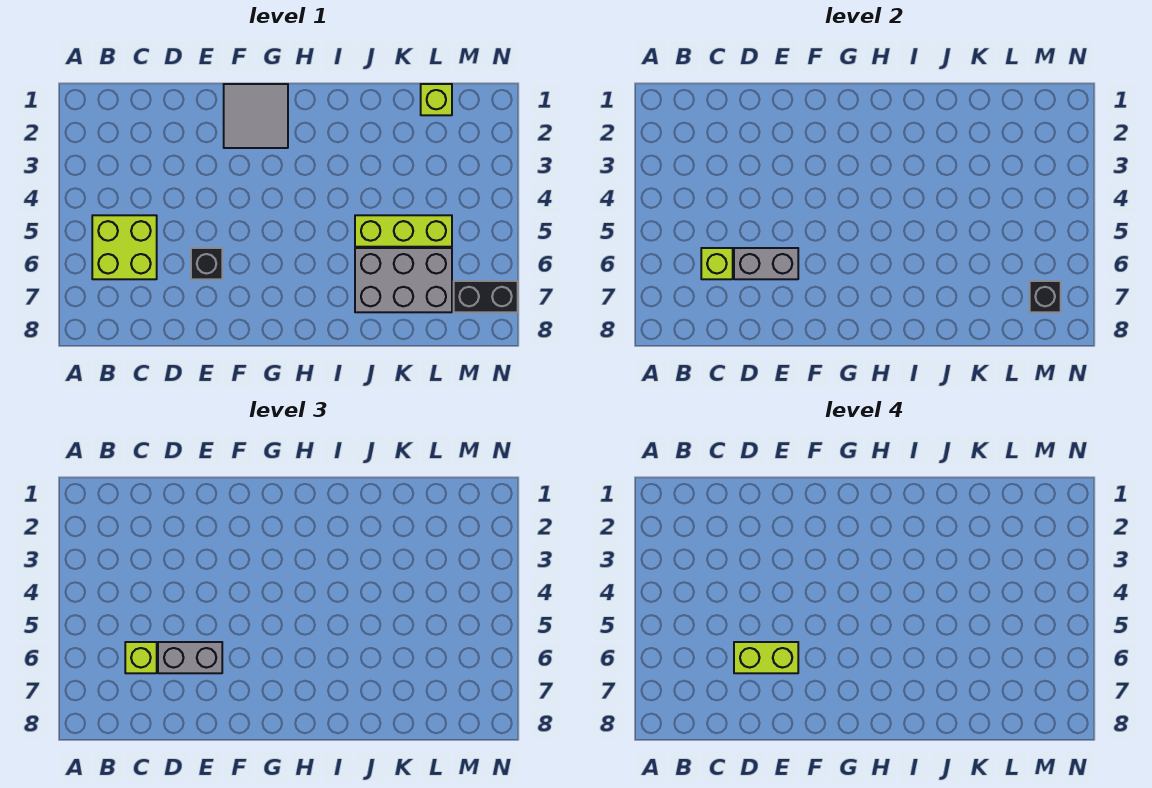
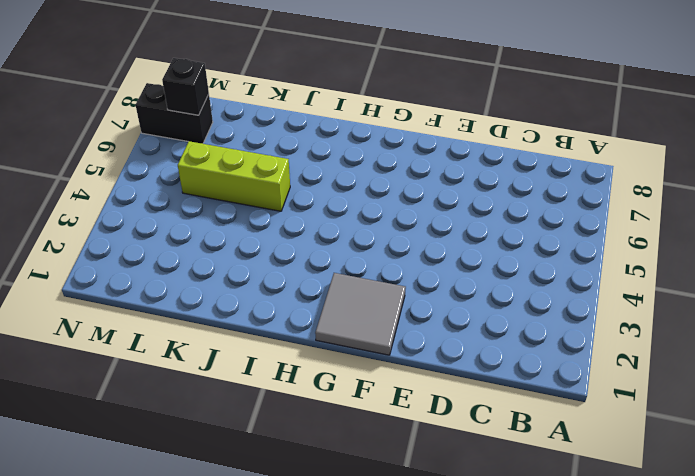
none -> lime brick B5:C6 level 1
none -> black brick E6 level 1
none -> grey brick J6:L7 level 1

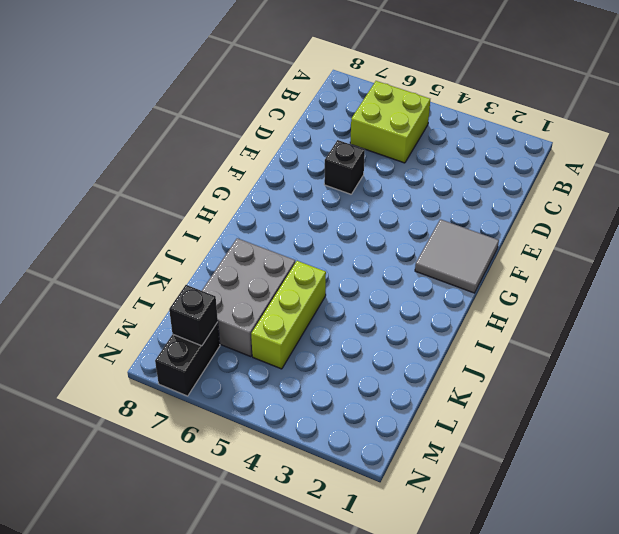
none -> lime brick L1 level 1
none -> lime brick C6 level 2
none -> grey brick D6:E6 level 2

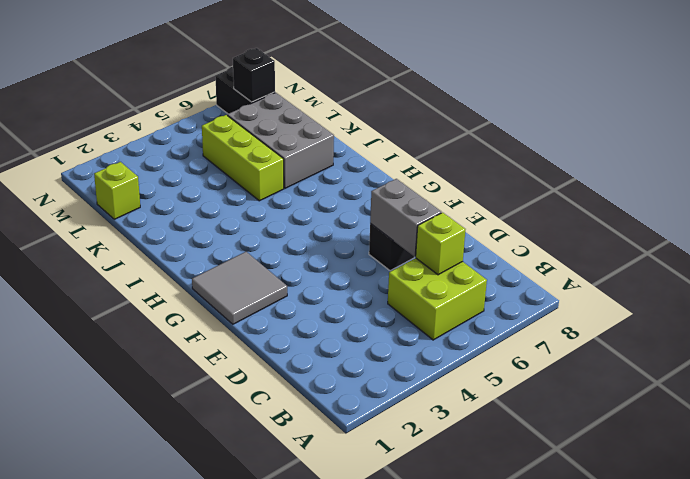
none -> lime brick C6 level 3
none -> grey brick D6:E6 level 3
none -> lime brick D6:E6 level 4

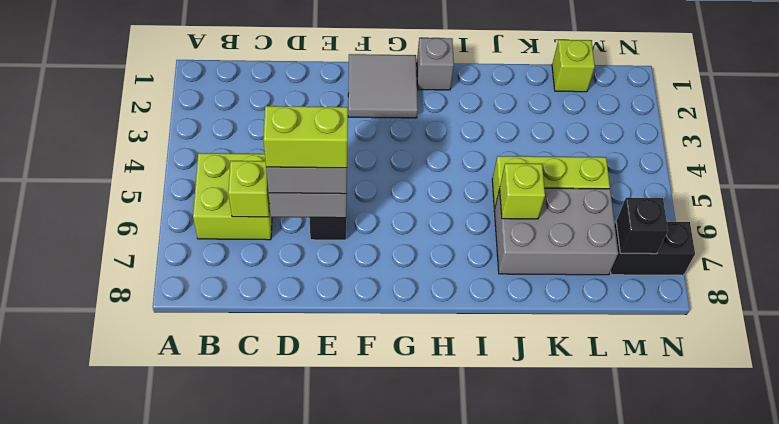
grey brick H1 level 1 -> none
lime brick J6 level 2 -> lime brick C6 level 3

